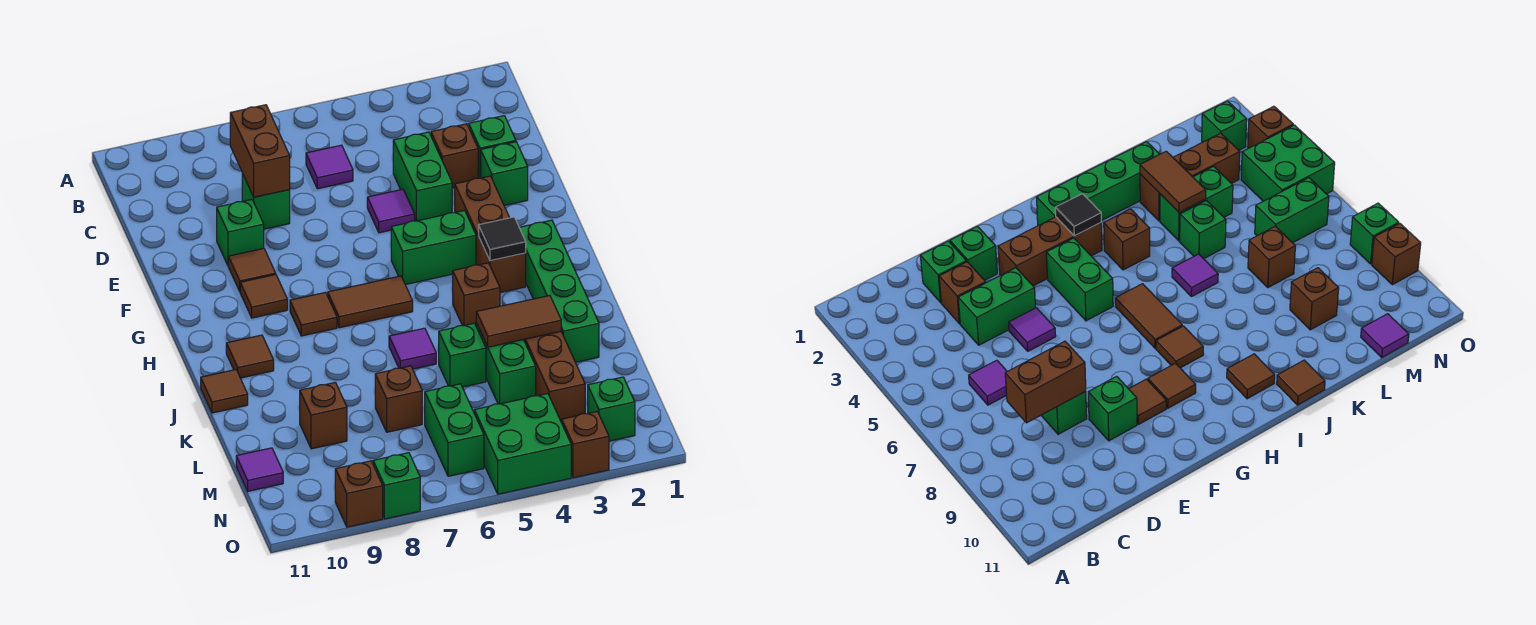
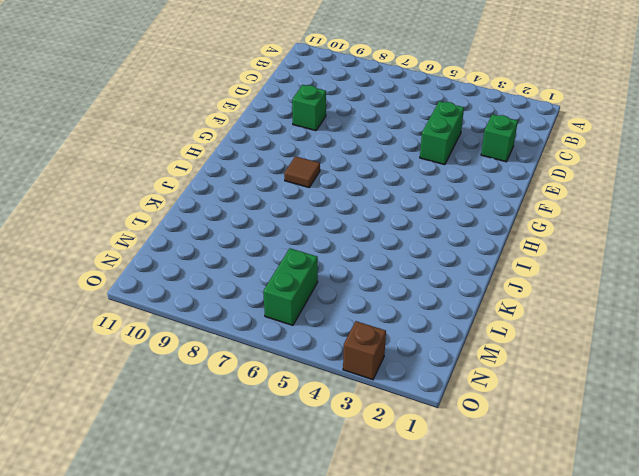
none -> purple tile C6 level 1
none -> brown brick D3 level 1
none -> green brick D8 level 1
none -> green brick E2 level 1

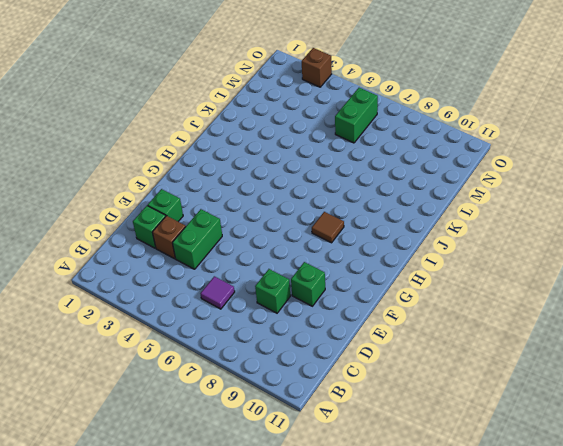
none -> purple tile E5 level 1
none -> brown brick F3:H3 level 1
none -> brown tile F9 level 1
none -> green brick G4:G5 level 1

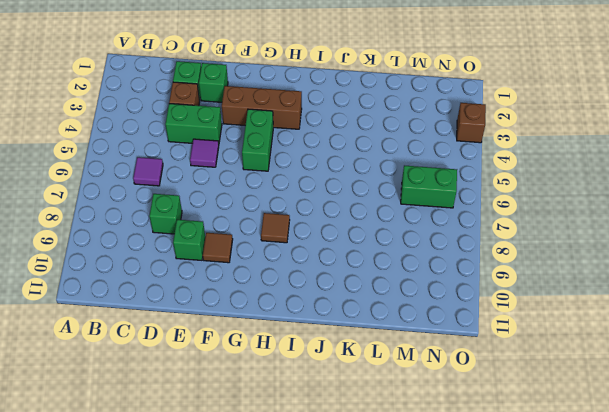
none -> brown tile G9 level 1
none -> green brick H2:K2 level 1
none -> brown tile H6:H7 level 1
none -> brown brick I4 level 1

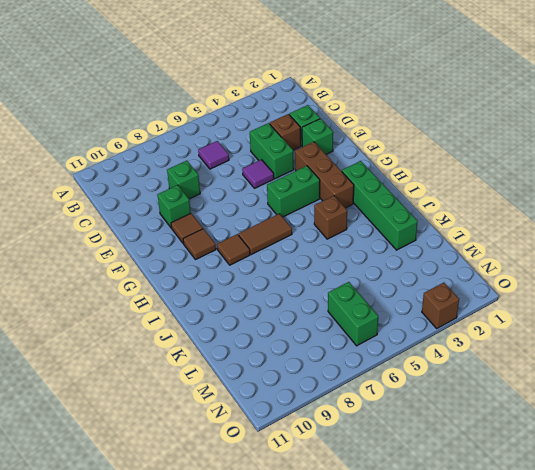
none -> brown tile I10 level 1
none -> purple tile J6 level 1
none -> brown tile J11 level 1
none -> brown brick K3:M3 level 1

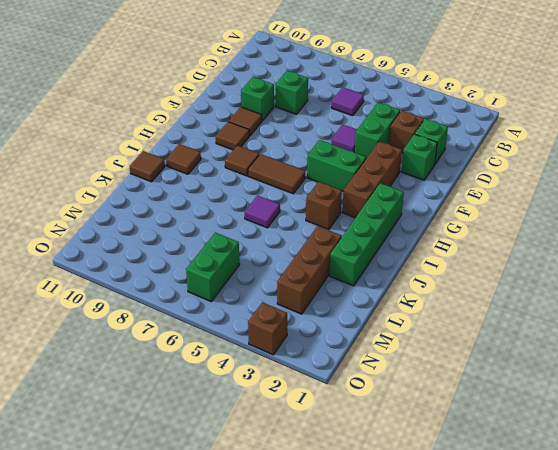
none -> green brick K4:L4 level 1
none -> green brick K5 level 1
none -> brown brick L7 level 1
none -> brown brick L9 level 1

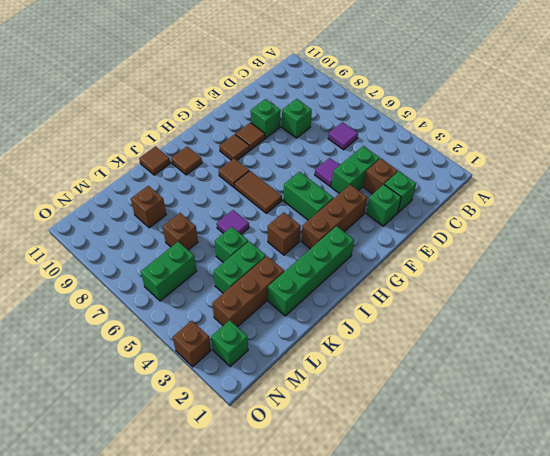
none -> purple tile M11 level 1
none -> green brick N4:O5 level 1
none -> green brick O8 level 1
none -> brown brick O9 level 1

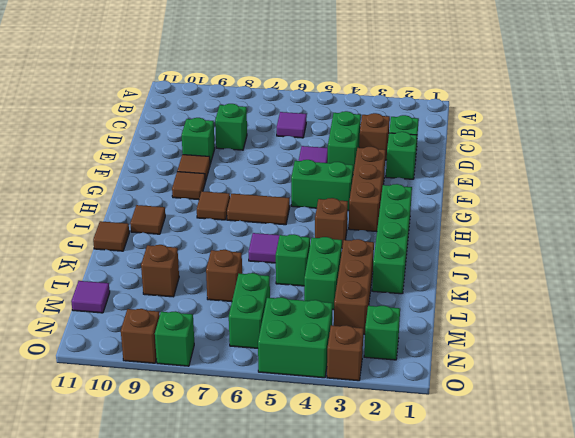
none -> brown brick C8:D8 level 2
none -> black tile H3 level 2
none -> brown tile K3:K4 level 2

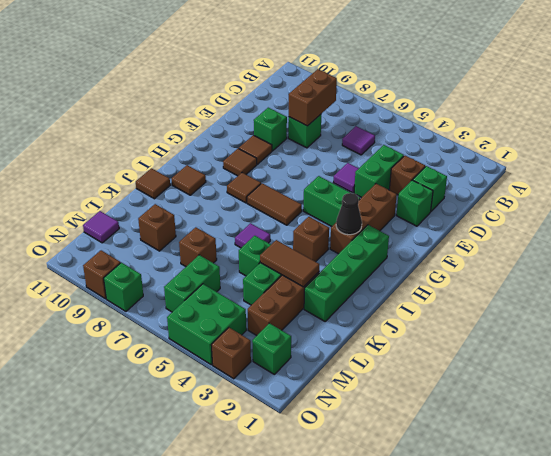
black cone H3 level 2 -> black tile H3 level 2

